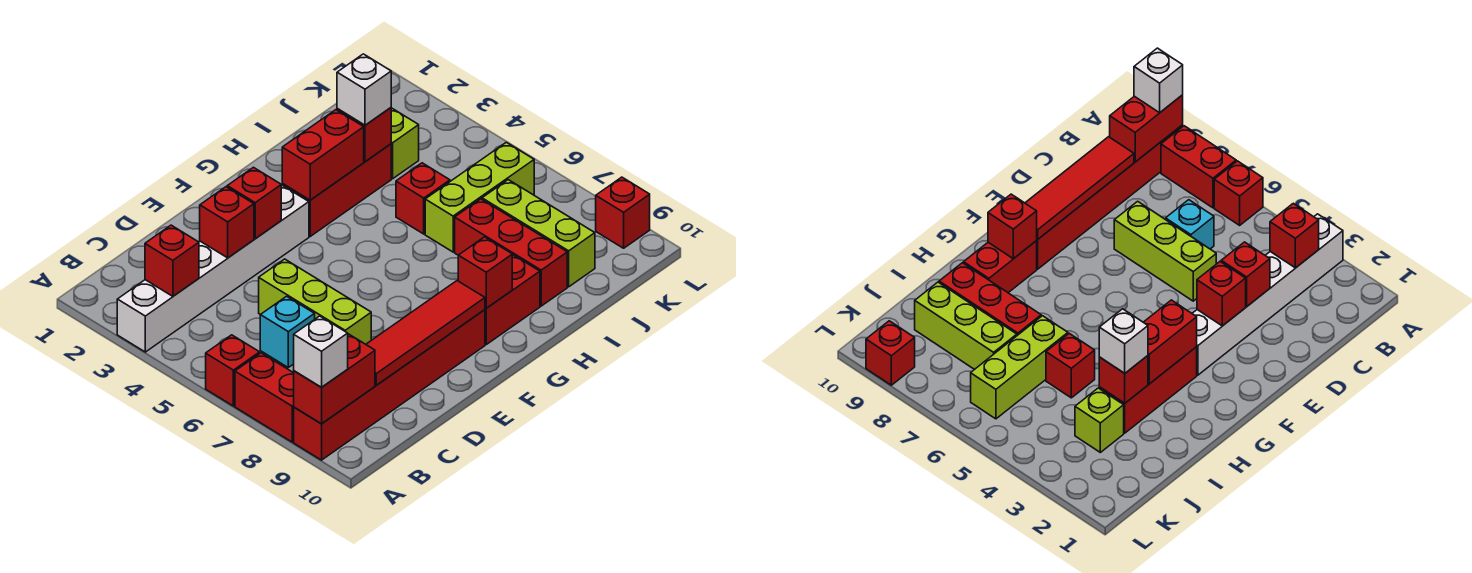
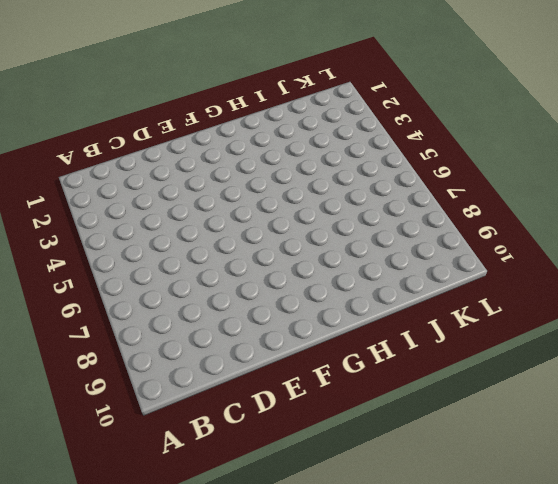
none -> white brick A3:F3 level 1
none -> red brick A6 level 1
none -> red brick A7:A8 level 1

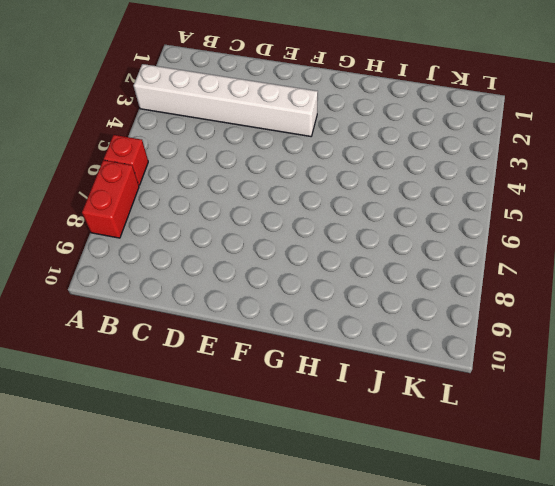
none -> red brick A9:F9 level 1
none -> cyan brick C6 level 1
none -> lime brick D5:D7 level 1

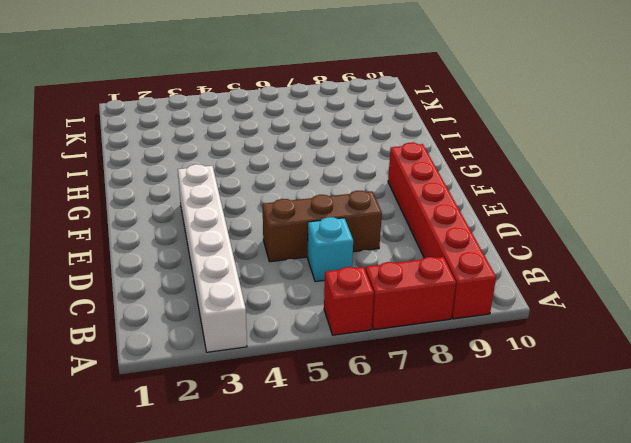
brown brick D5:D7 level 1 -> lime brick D5:D7 level 1
none -> red brick G3:I3 level 1
none -> red brick G9:H9 level 1
none -> red brick I5 level 1

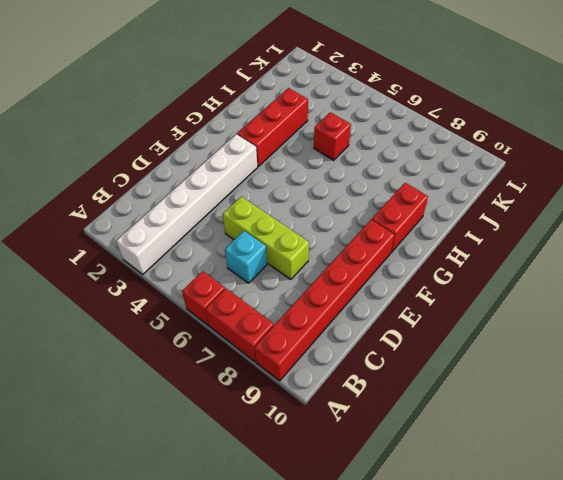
none -> lime brick I6:K6 level 1
none -> red brick I7:I9 level 1
none -> lime brick J3 level 1

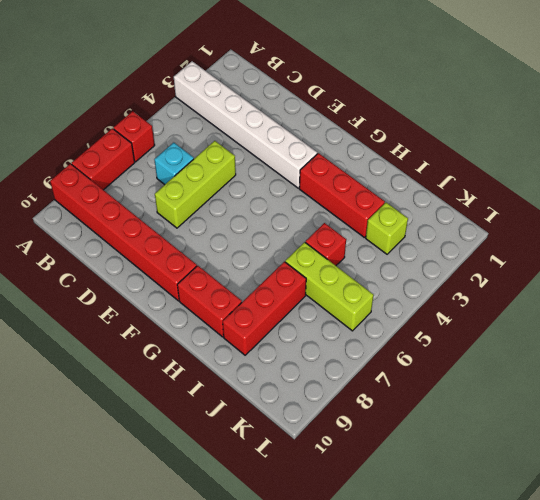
none -> lime brick J7:J9 level 1
none -> red brick L9 level 1
none -> red brick A9:B9 level 2

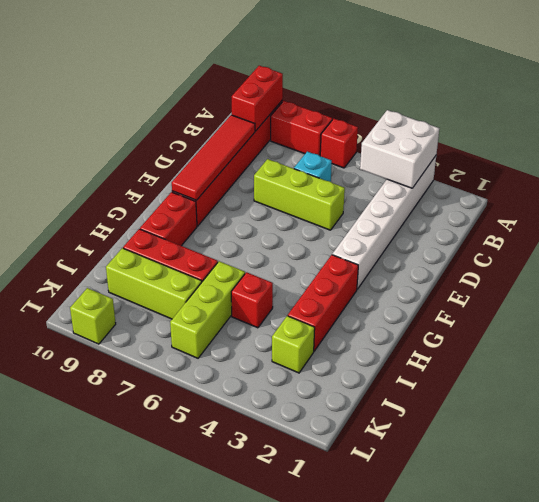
white brick A3:B4 level 2 -> red brick B3 level 2
lime brick L9 level 1 -> red brick L9 level 1
none -> red brick D3 level 2
none -> red brick E3 level 2
none -> red brick G3:H3 level 2

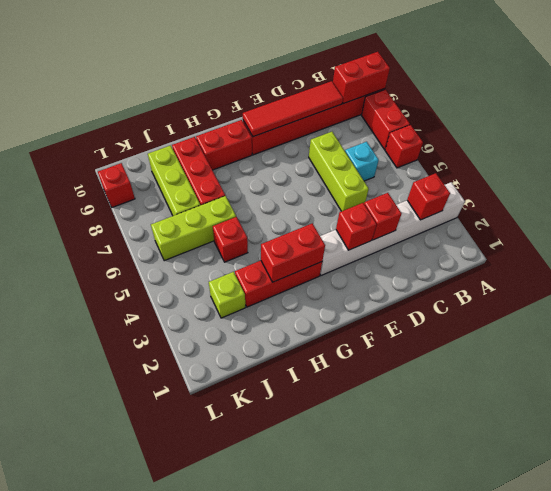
none -> red brick G9 level 2
none -> red brick I3 level 2
none -> white brick A9 level 3

